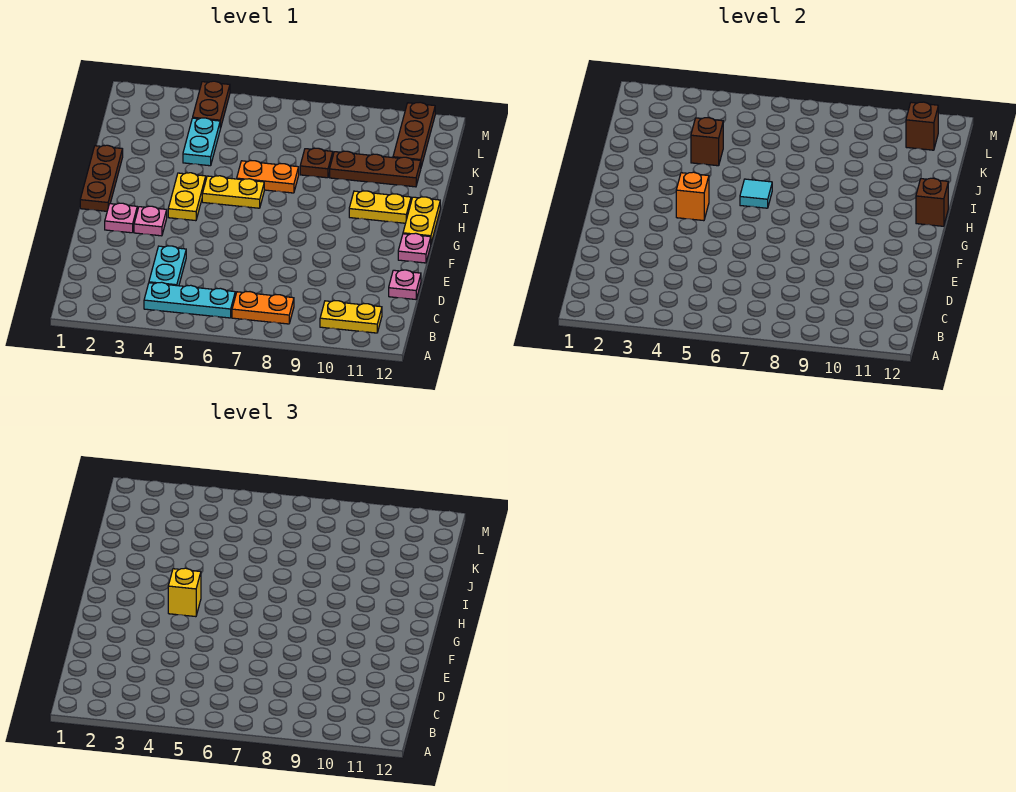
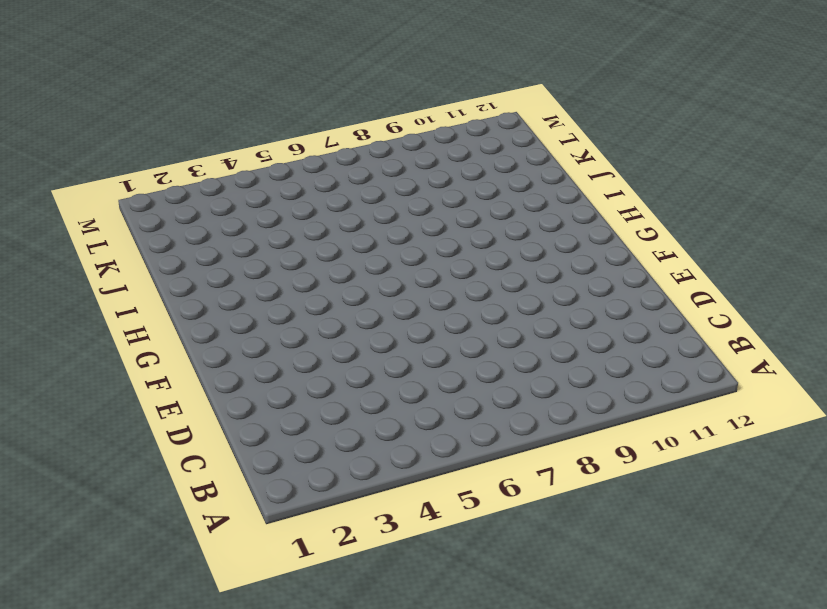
none -> cyan plate B4:B6 level 1
none -> orange plate B7:B8 level 1
none -> yellow plate B10:B11 level 1

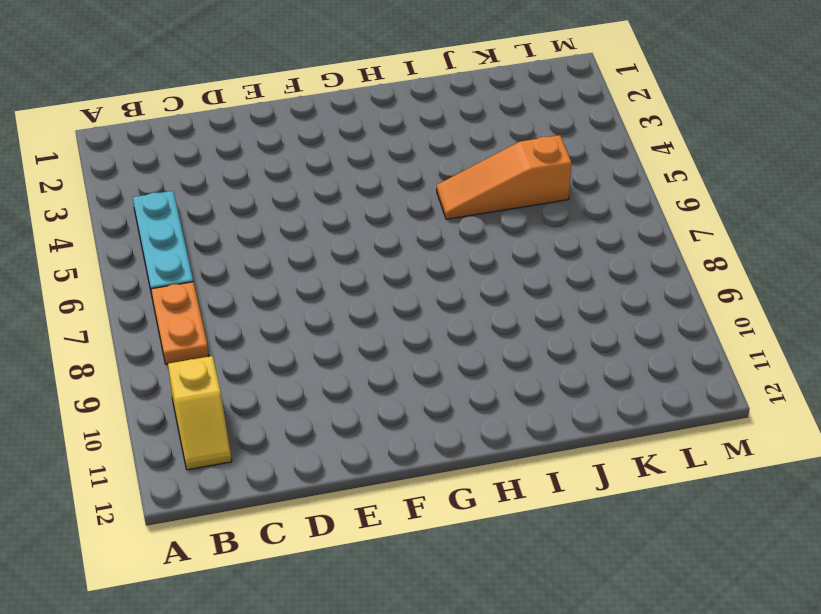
yellow slope B10:B11 level 1 top 10 -> yellow plate B10:B11 level 1
orange slope I5:K5 level 1 top K -> none
none -> cyan plate C4:D4 level 1
none -> pink plate D12 level 1
none -> pink plate F2 level 1

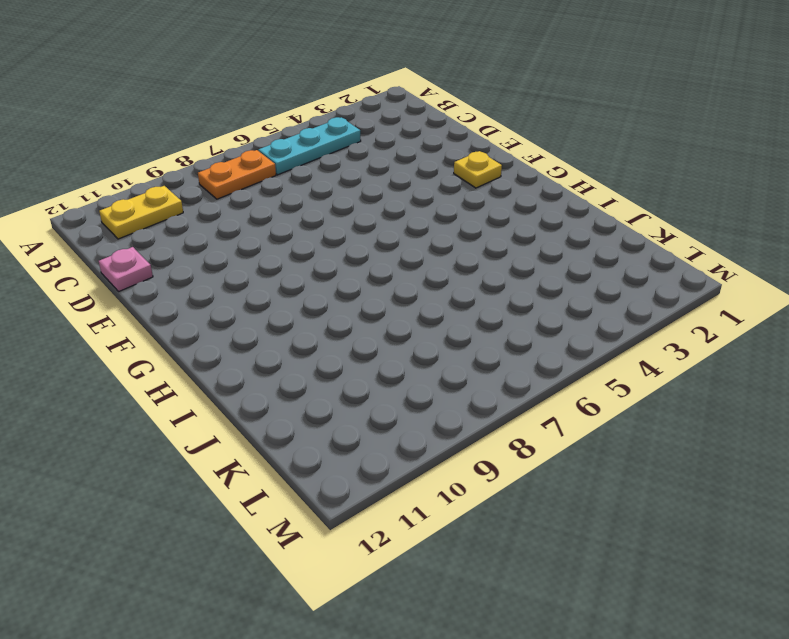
yellow plate F2 level 1 -> pink plate F2 level 1
none -> cyan plate C4:D4 level 1
none -> pink plate F3 level 1
none -> pink plate F12 level 1

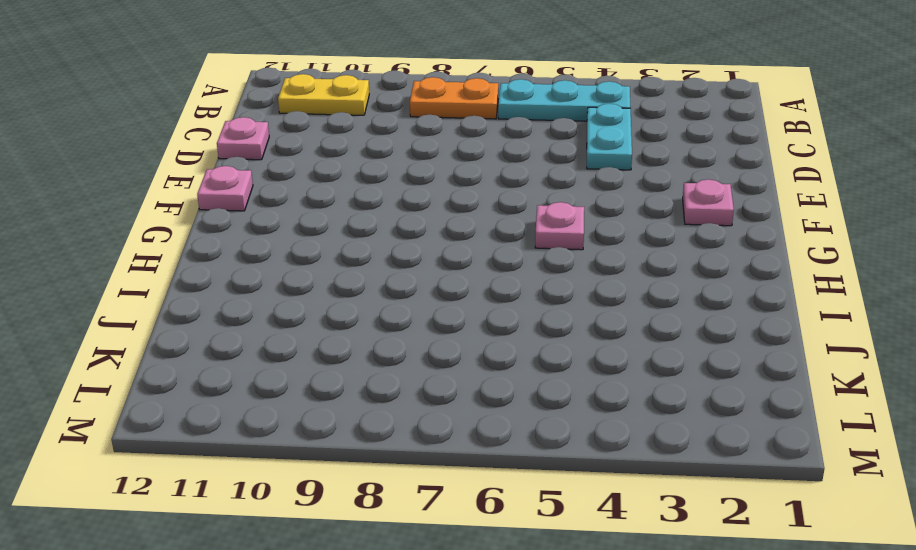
pink plate G5 level 1 -> pink plate F3 level 1
none -> brown plate G1:I1 level 1
none -> yellow plate G4:H4 level 1
none -> yellow plate G12:H12 level 1

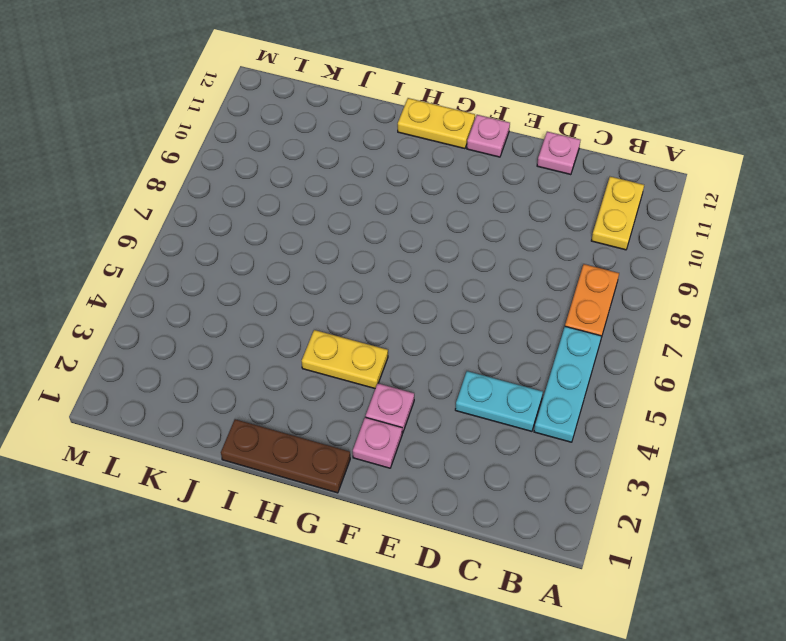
none -> yellow plate H5:H6 level 1
none -> yellow plate H10:H11 level 1
none -> orange plate I6:I7 level 1

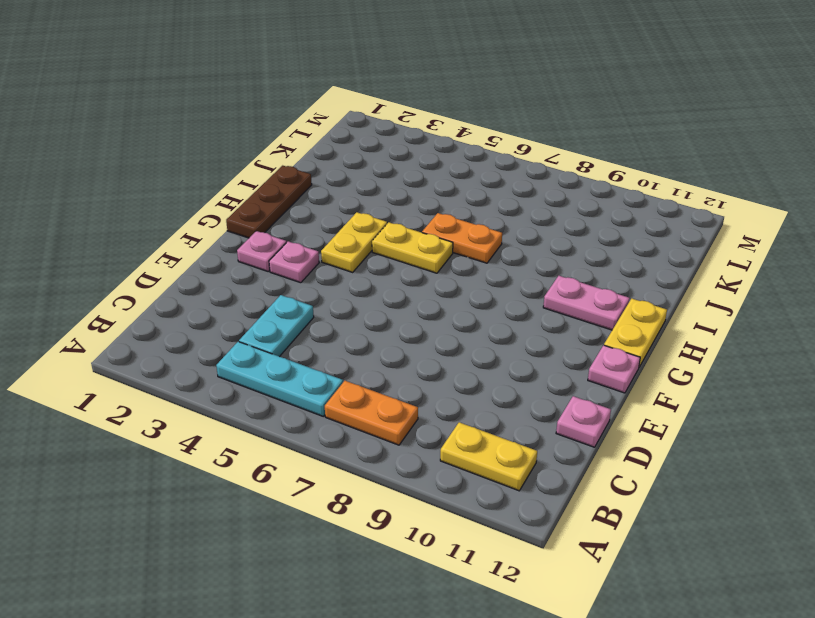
pink plate H10:H11 level 1 -> yellow plate H10:H11 level 1
none -> cyan plate J4:K4 level 1
none -> brown plate J8 level 1
none -> brown plate J9:J11 level 1

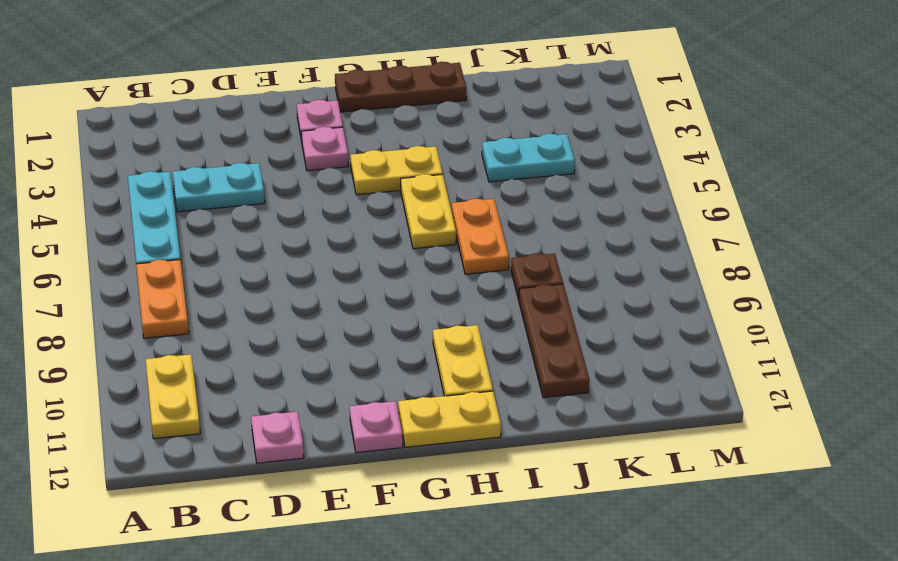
none -> brown plate K11:M11 level 1
none -> brown plate L4:M4 level 1
none -> orange brick G4 level 2

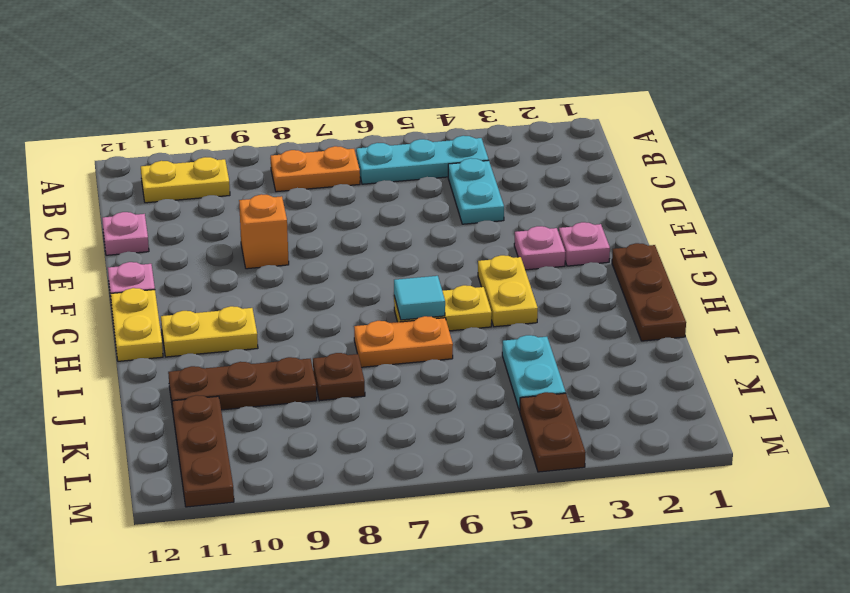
orange brick E9 level 1 -> orange brick G4 level 2
none -> brown brick H12 level 2
none -> brown brick J4 level 2
none -> brown brick L11 level 2

